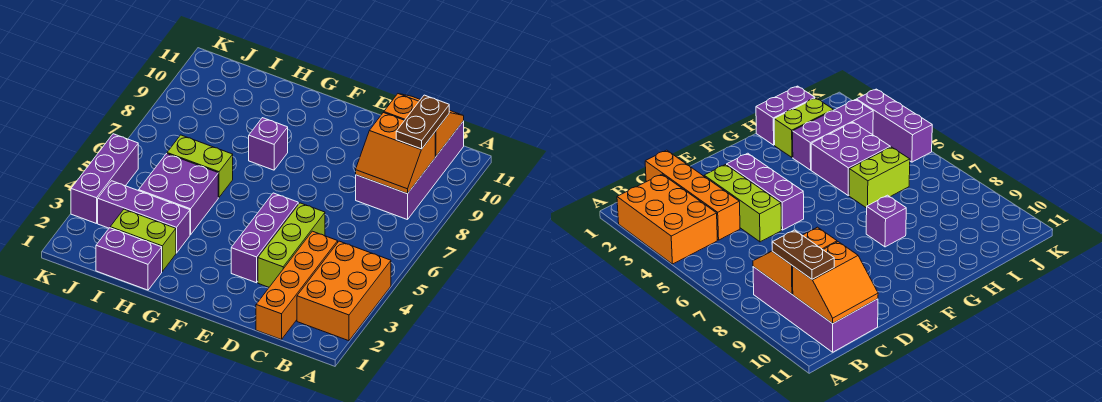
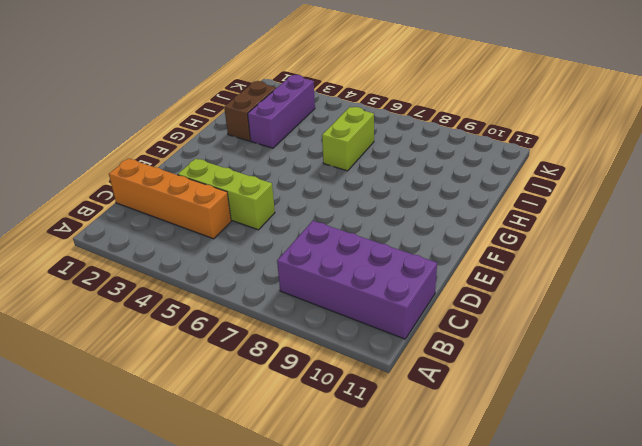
brown brick H2:I2 level 1 -> lime brick H2:I2 level 1
none -> orange brick A2:B4 level 1
none -> purple brick E3:E5 level 1
none -> purple brick G8 level 1

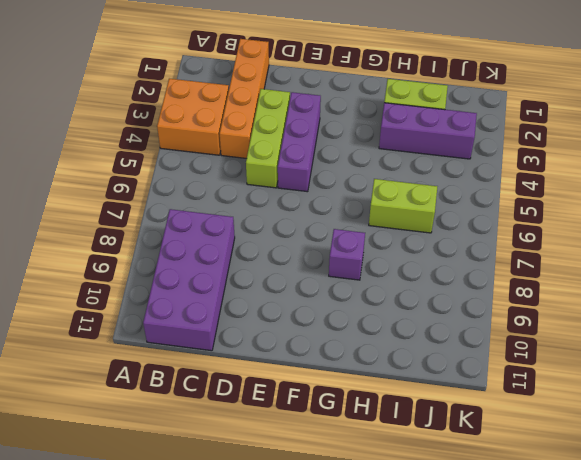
orange brick A3:B4 level 1 -> orange brick A2:B4 level 1
none -> purple brick H1:I1 level 1
none -> purple brick H4:I5 level 1
none -> purple brick K3:K5 level 1

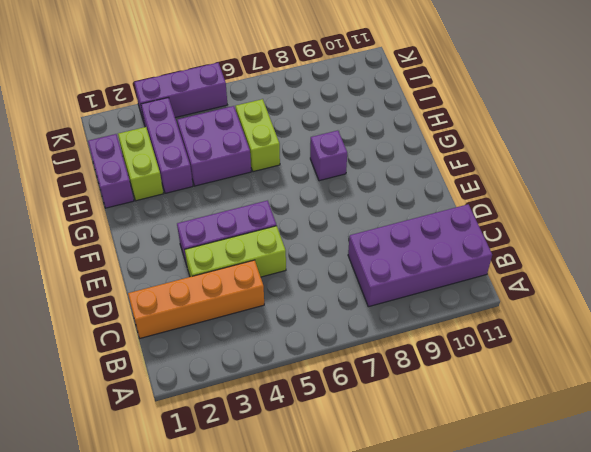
none -> orange brick A2:B4 level 1
none -> orange slope B8:C9 level 2 top 9
none -> orange slope B10:C11 level 2 top 10

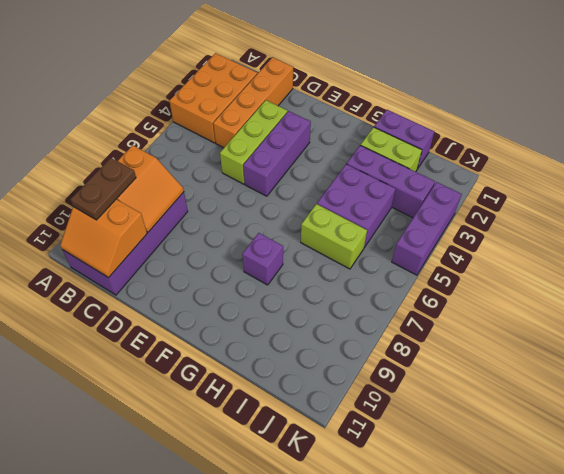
orange slope B8:C9 level 2 top B -> orange slope B8:C9 level 2 top 9

